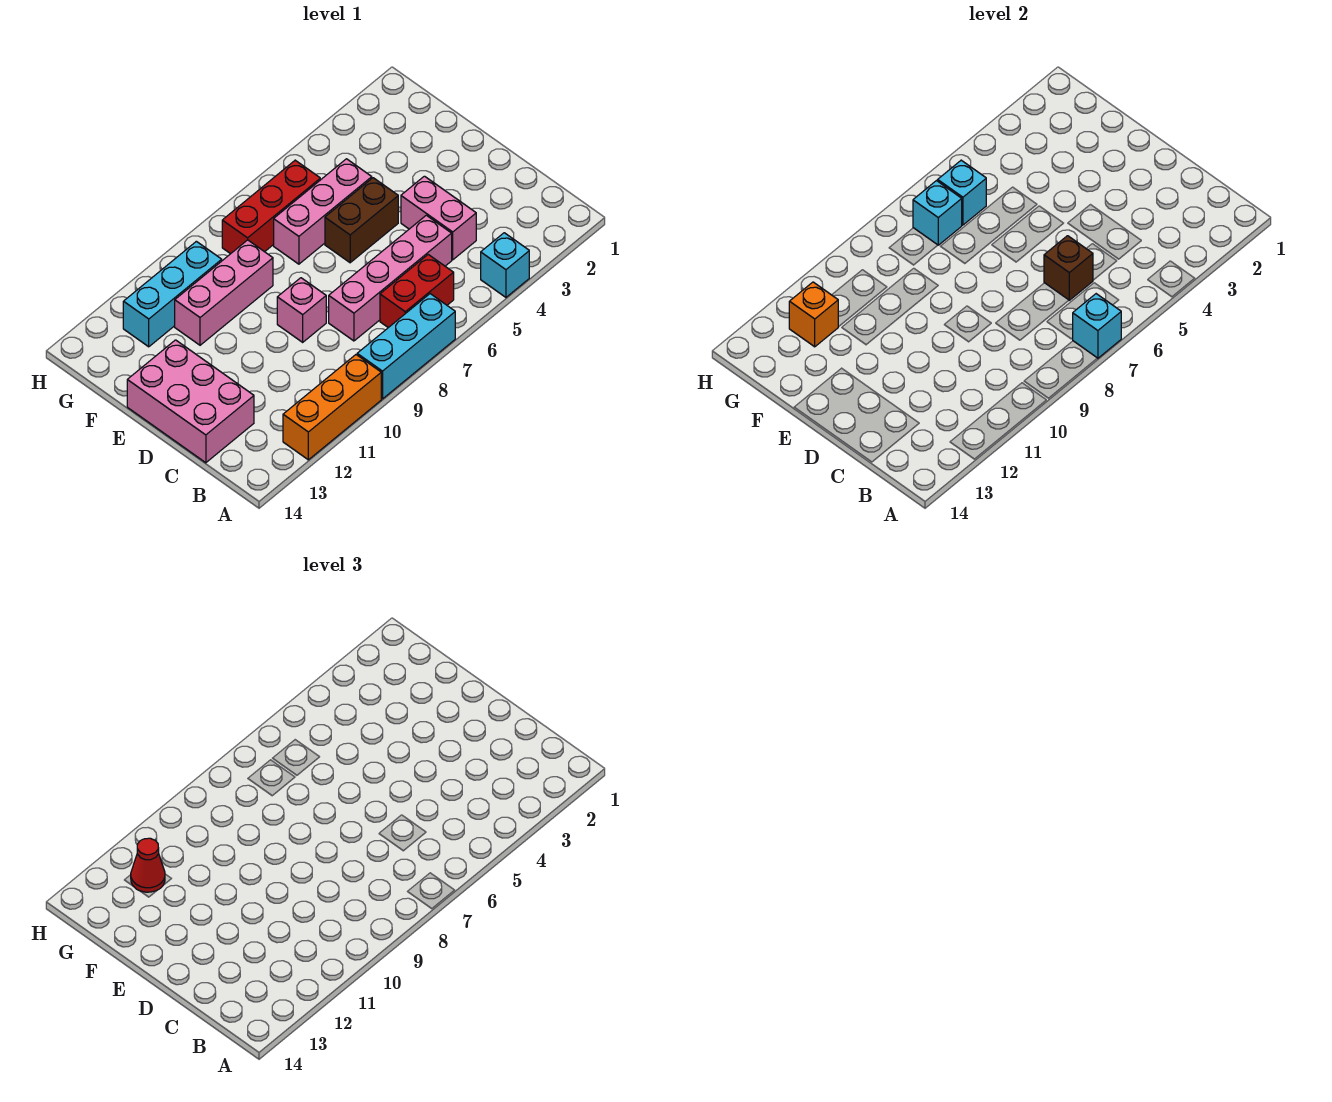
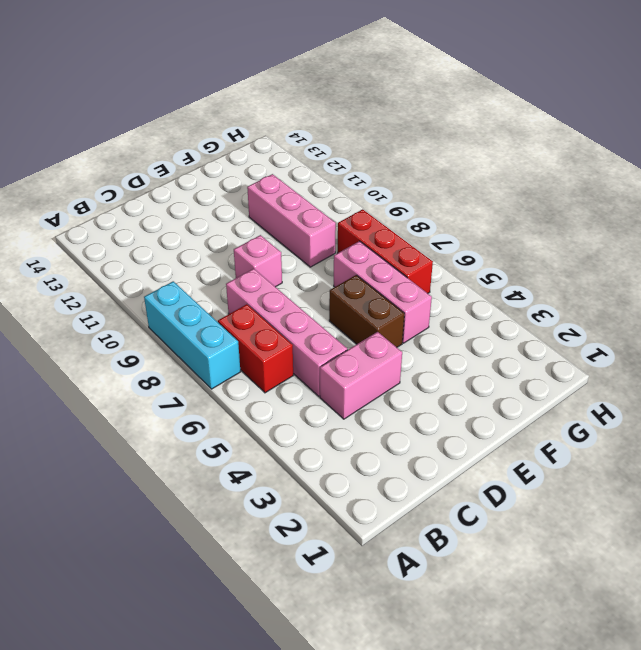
none -> cyan brick A4 level 1
none -> orange brick A10:A12 level 1
none -> pink brick C13:E14 level 1

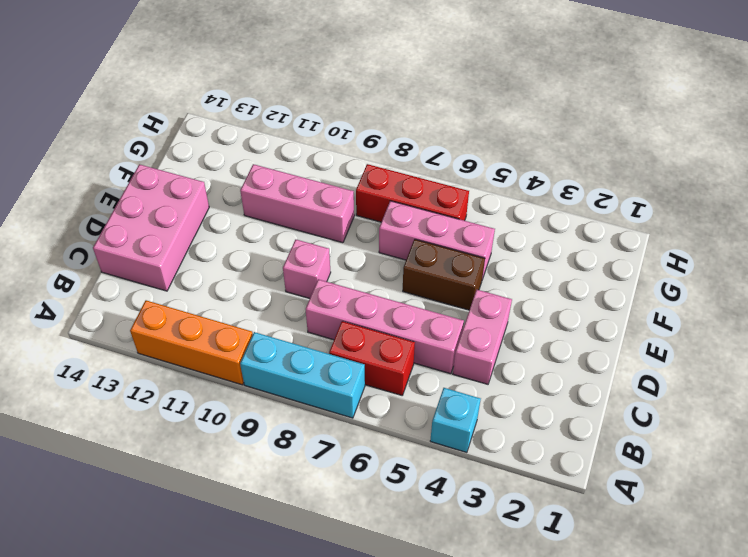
none -> cyan brick G10:G12 level 1
none -> cyan brick A7 level 2
none -> brown brick C6 level 2

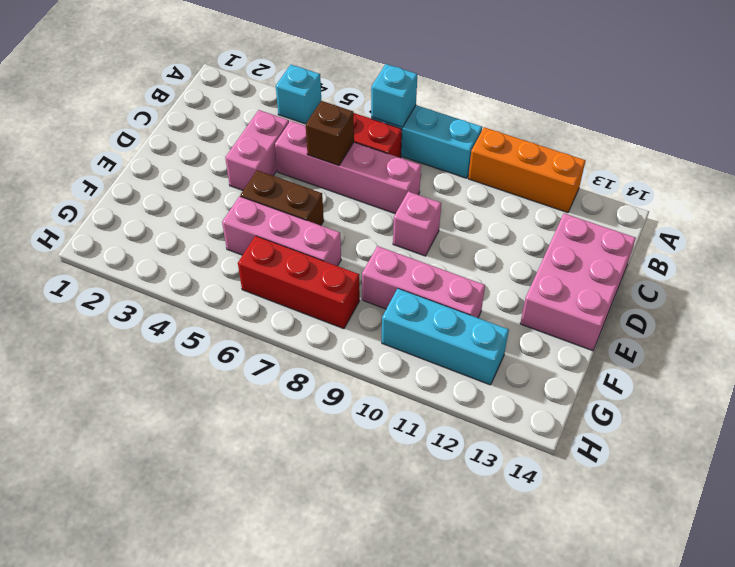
none -> cyan brick G6 level 2
none -> cyan brick G7 level 2
none -> orange brick G12 level 2

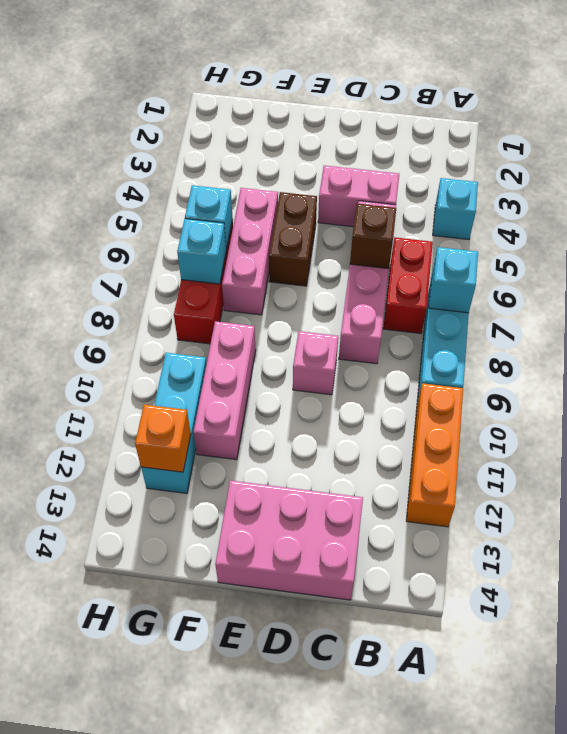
none -> red cone G12 level 3

